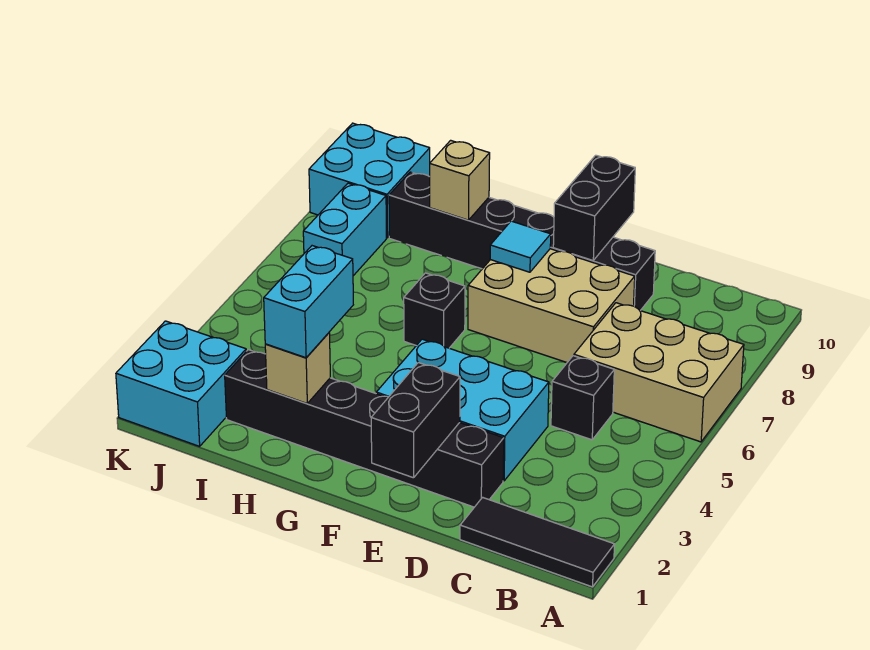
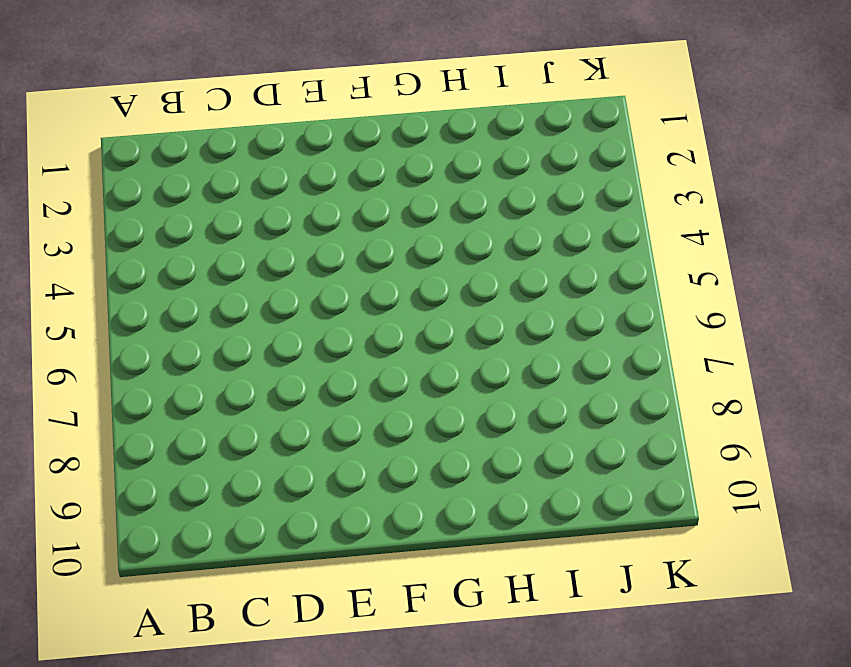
none -> black tile A1:C1 level 1
none -> tan brick A6:C7 level 1
none -> black brick C5 level 1

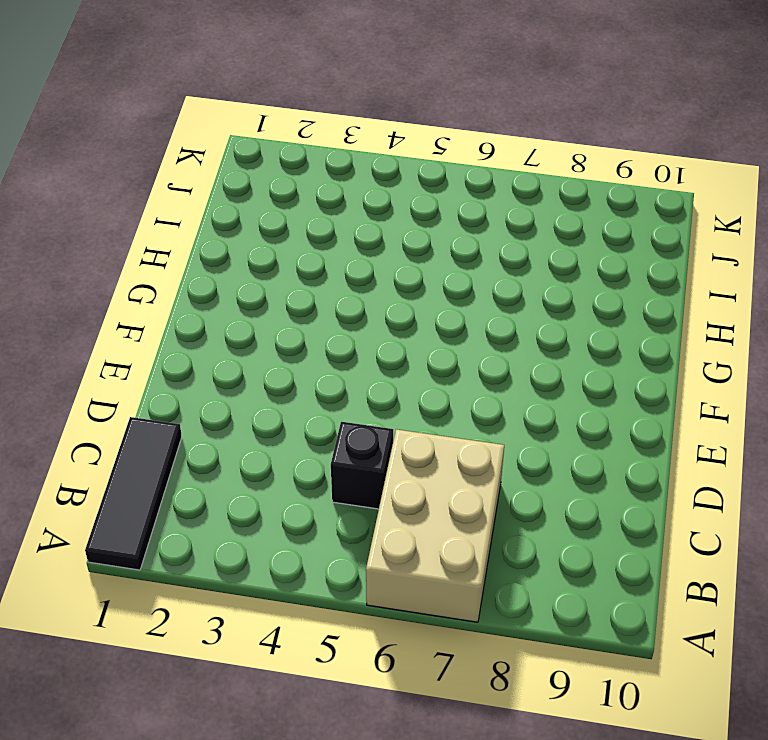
none -> black brick D2:I2 level 1
none -> cyan brick D3:F4 level 1
none -> tan brick D7:F8 level 1

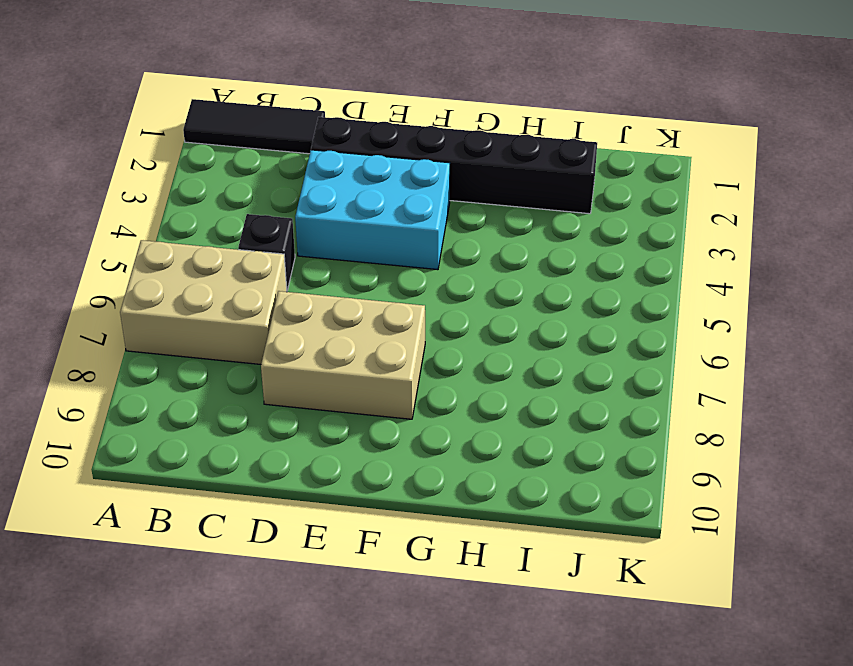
none -> black brick D9:I9 level 1
none -> black brick G6 level 1
none -> cyan brick J1:K2 level 1

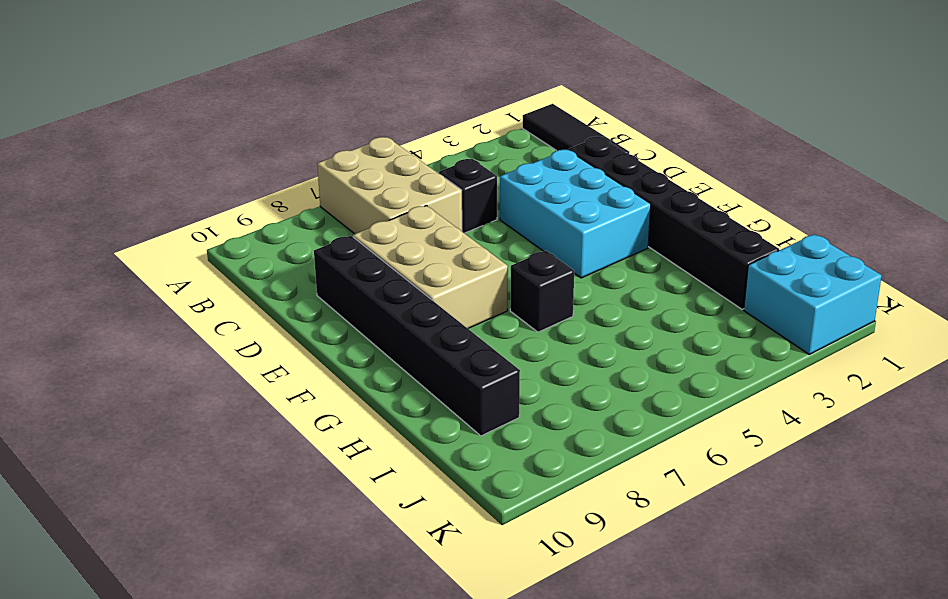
none -> cyan brick J7:J8 level 1
none -> cyan brick J9:K10 level 1
none -> black brick E1:E2 level 2

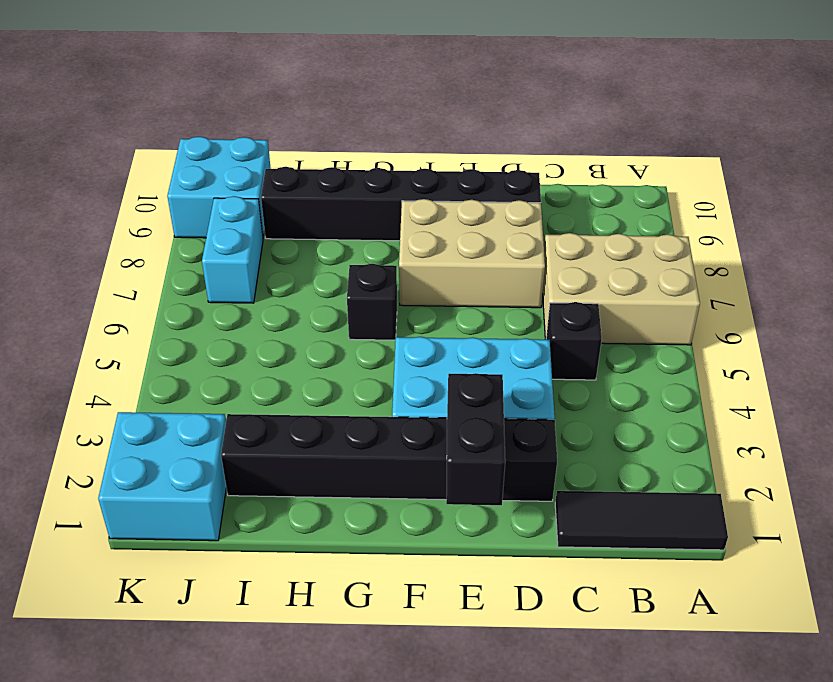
none -> black brick E9:E10 level 2
none -> cyan tile F8 level 2
none -> tan brick H2 level 2

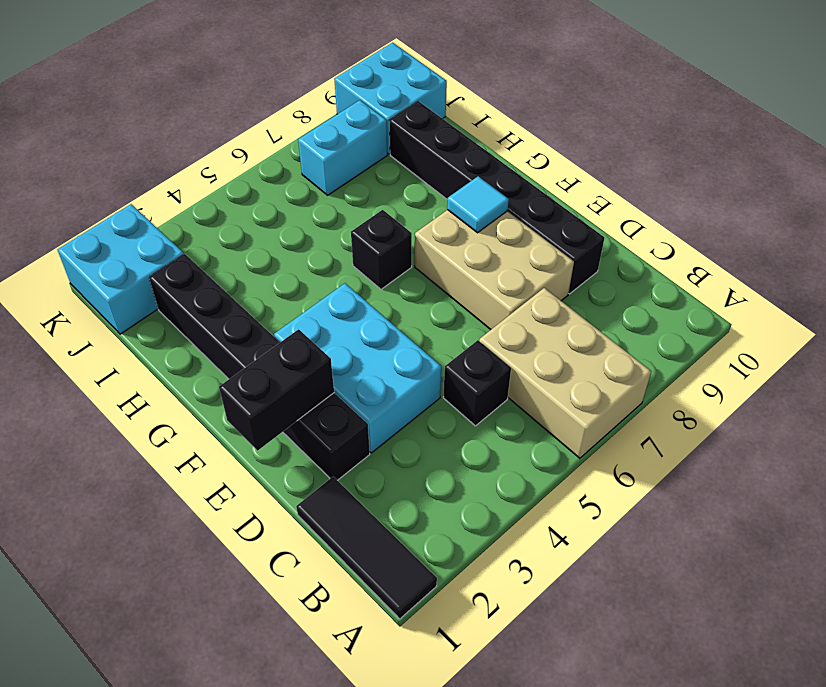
none -> black brick E9:E10 level 2
none -> tan brick H2 level 2
none -> tan brick H9 level 2

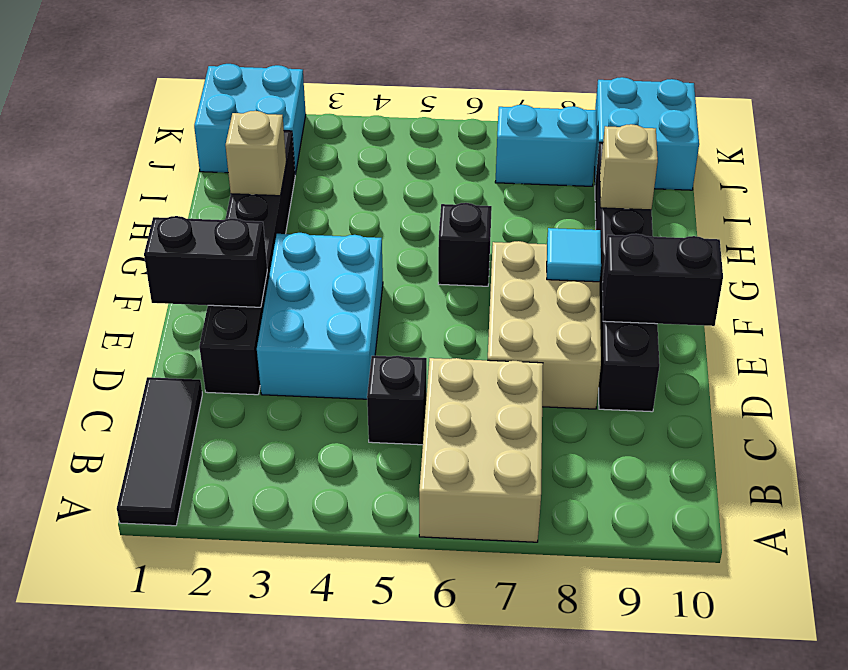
none -> cyan brick H2:H3 level 3

